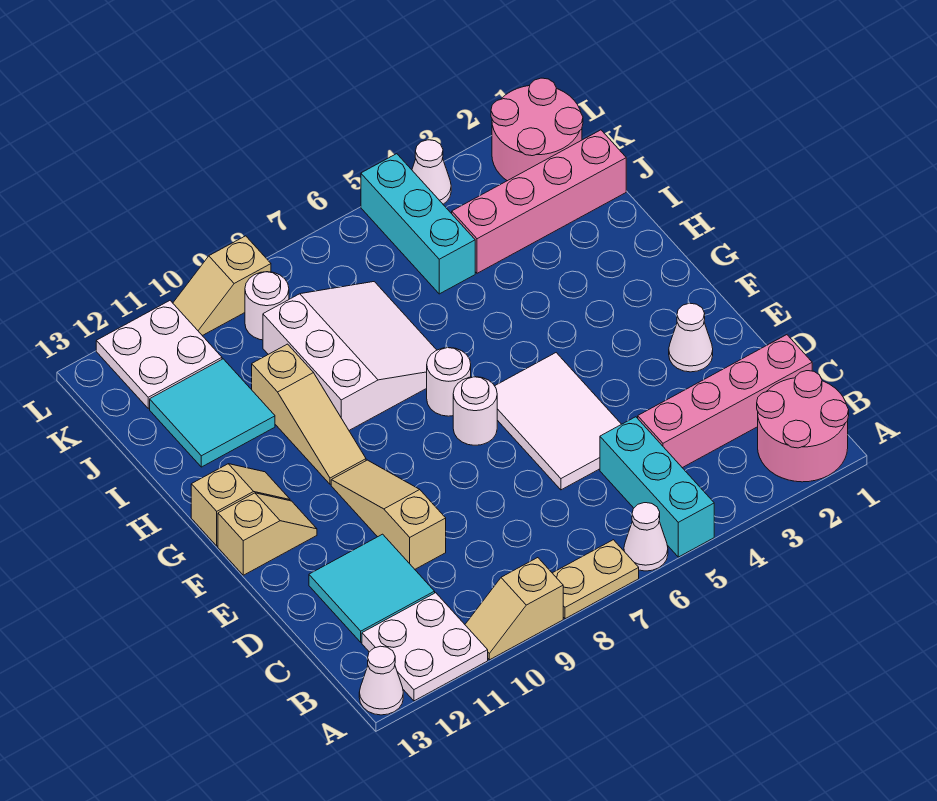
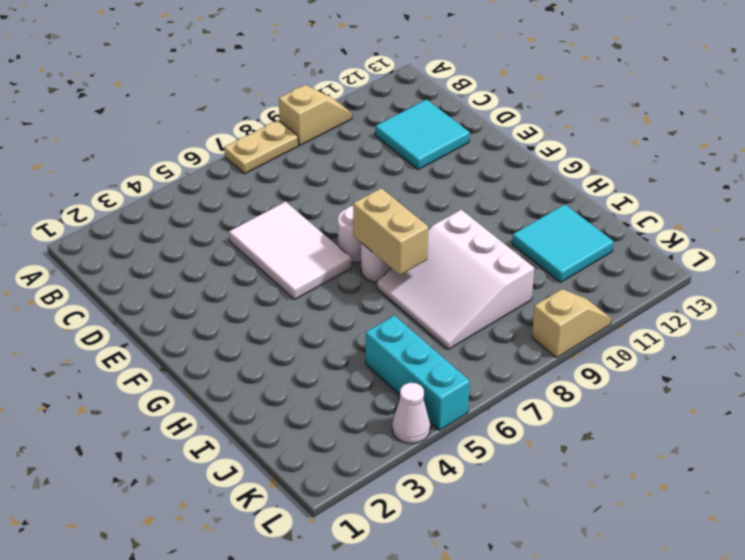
tan brick G7:H7 level 2 -> none
none -> pink round brick A1:B2 level 1
none -> cyan brick A5:C5 level 1
none -> white cone A6 level 1

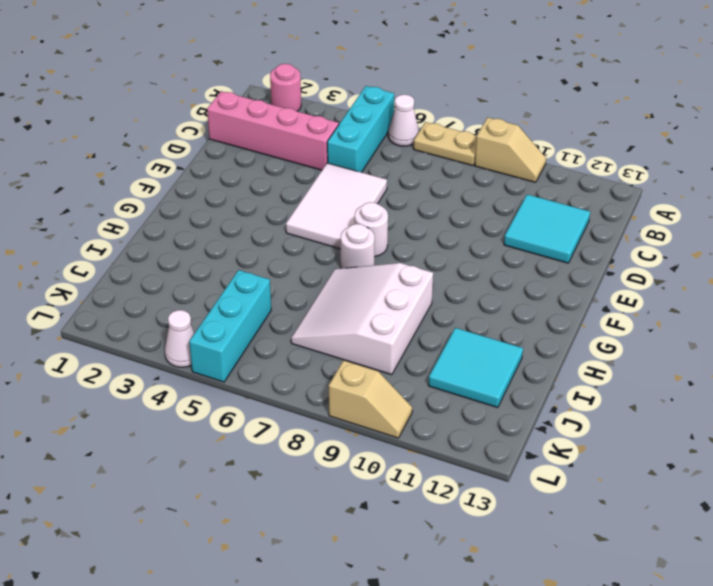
pink round brick A2 level 1 -> pink round brick A1:B2 level 1
none -> white plate A11:B12 level 1
none -> white cone A13 level 1
none -> tan slope D10:F10 level 1 top D

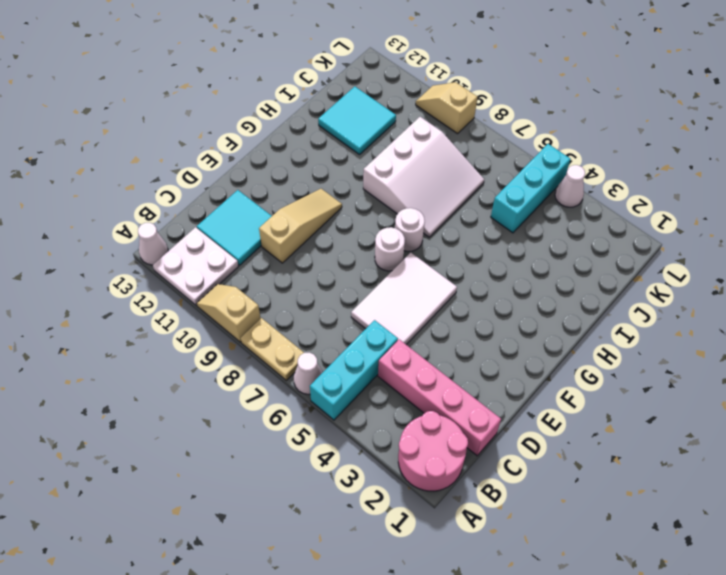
none -> white cone E2 level 1
none -> tan slope F12:F13 level 1 top 13
none -> tan slope G10:I10 level 1 top I

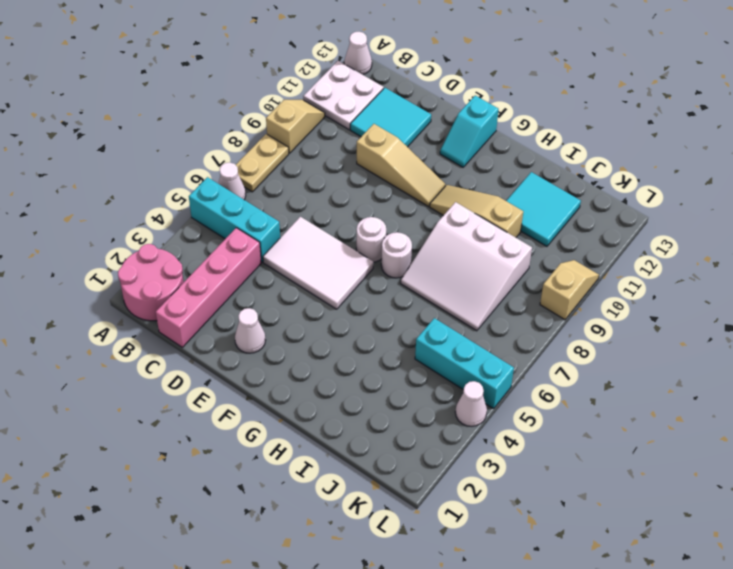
cyan slope F12:F13 level 1 top 13 -> tan slope F12:F13 level 1 top 13
none -> tan slope G12:G13 level 1 top 13
none -> pink brick J1:J4 level 1
none -> pink round brick K1:L2 level 1

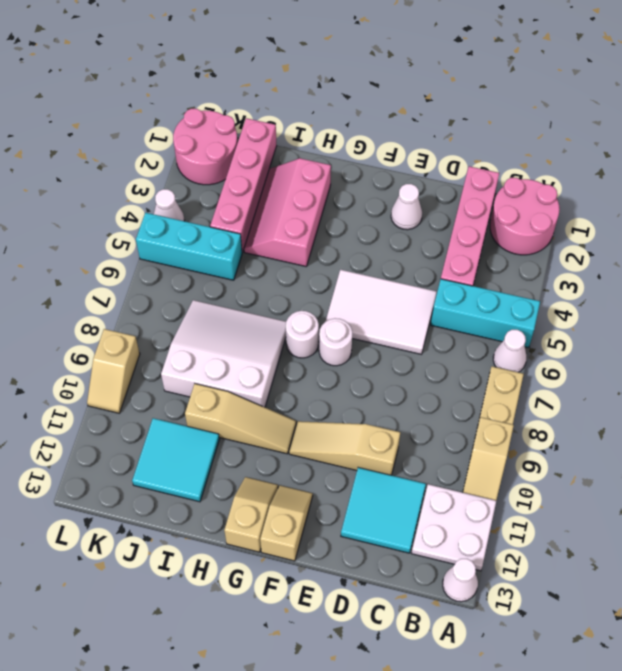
pink slope H2:I4 level 1 top H -> none
none -> white round brick K9 level 1
none -> white plate K11:L12 level 1

